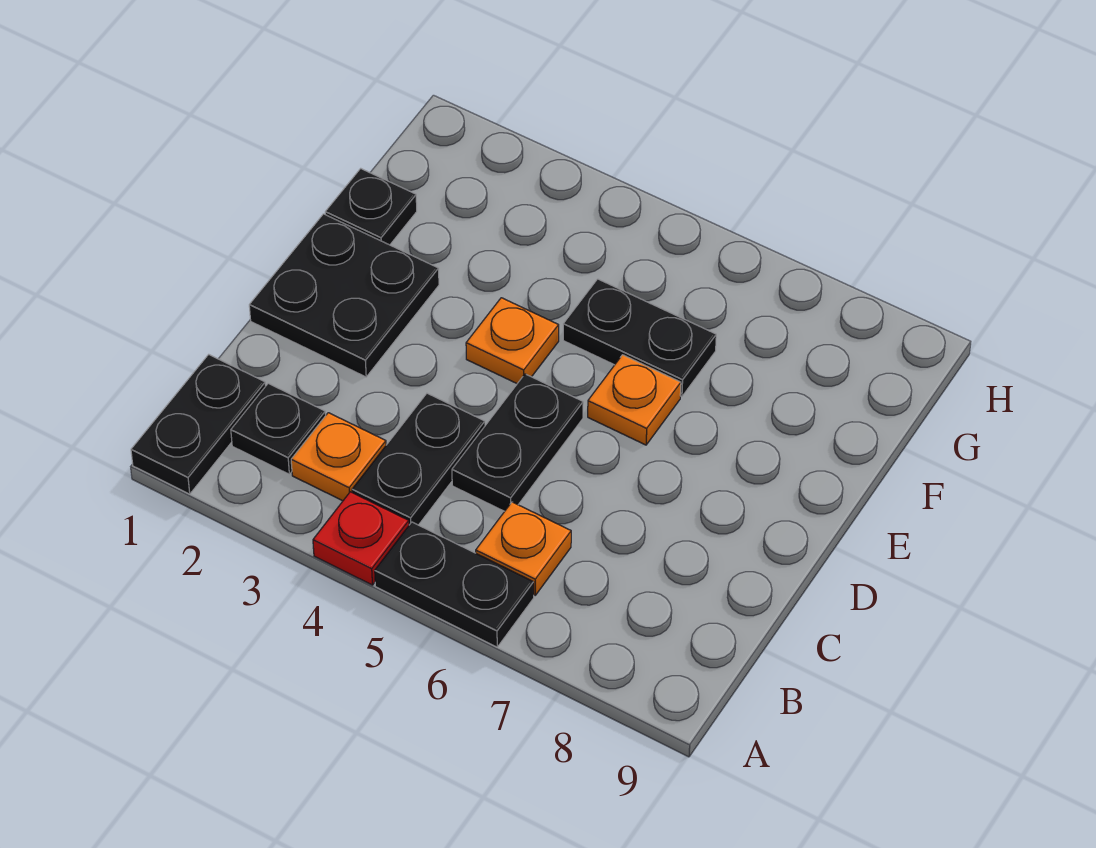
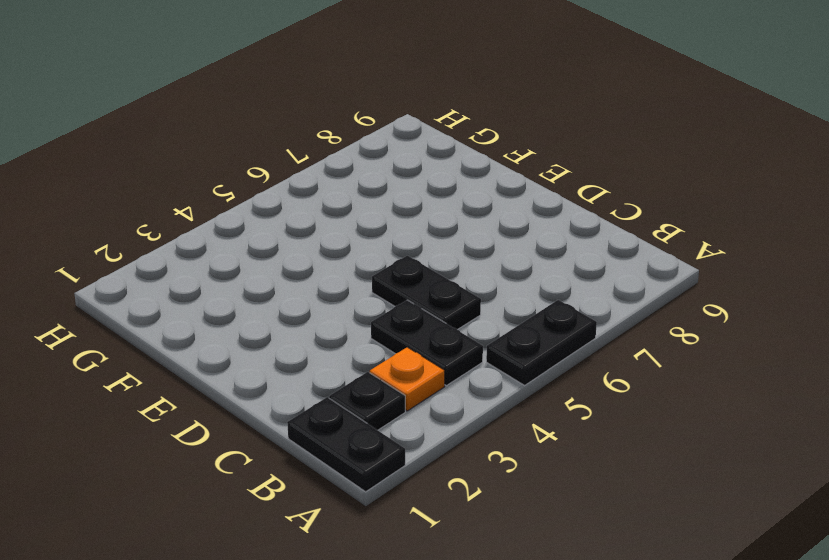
none -> red plate A4 level 1
none -> orange plate B6 level 1
none -> black plate D1:E2 level 1

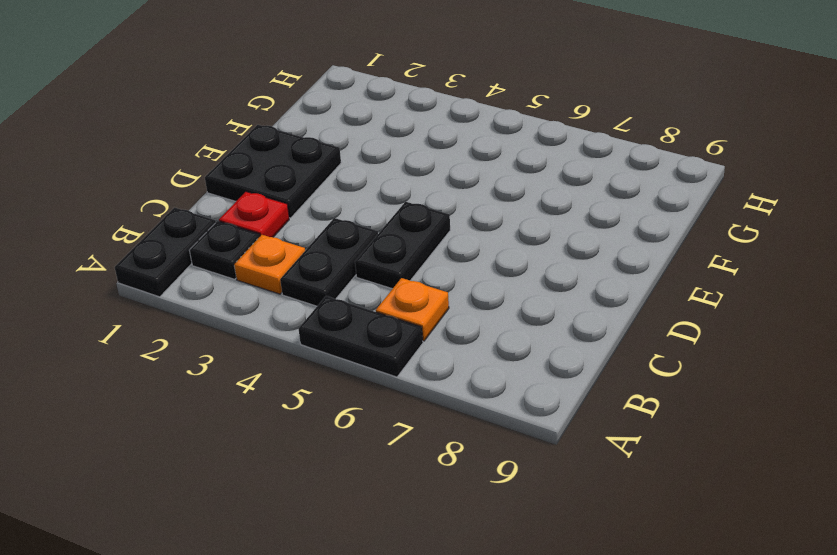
red plate C2 level 1 -> red plate A4 level 1
none -> orange plate E4 level 1
none -> orange plate E6 level 1
none -> black plate F1 level 1

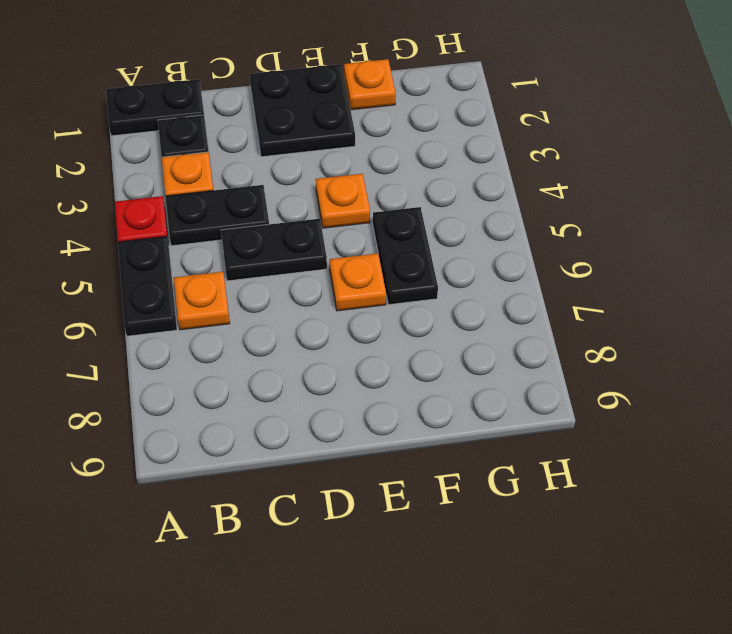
orange plate F1 level 1 -> black plate F1 level 1

